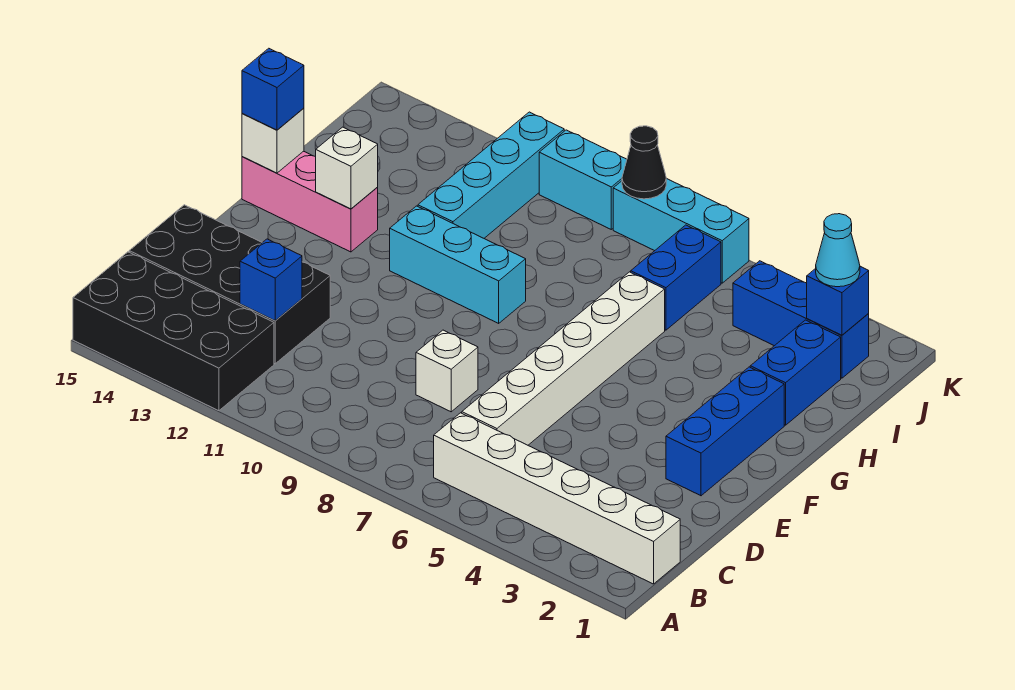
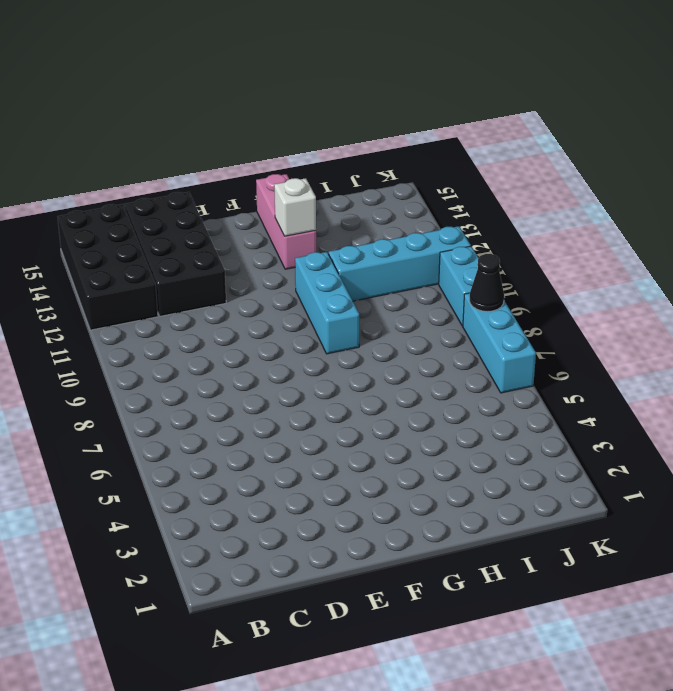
none -> white brick B1:B6 level 1
none -> white brick C6:H6 level 1
none -> white brick D8 level 1

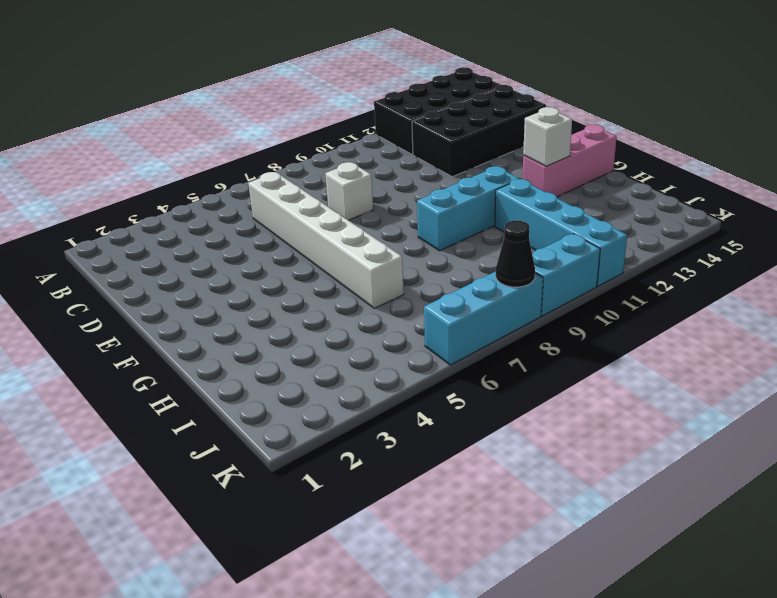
none -> white brick B1:B6 level 1
none -> blue brick E2:G2 level 1
none -> blue brick H2:I2 level 1

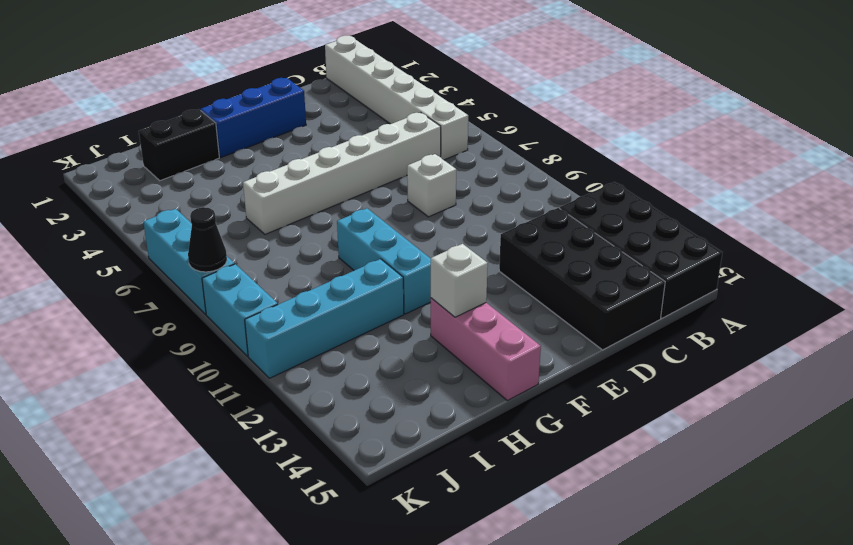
black brick H2:I2 level 1 -> blue brick H2:I2 level 1
none -> blue brick I6:J6 level 1
none -> blue brick J2:J4 level 1
none -> blue brick C12 level 2

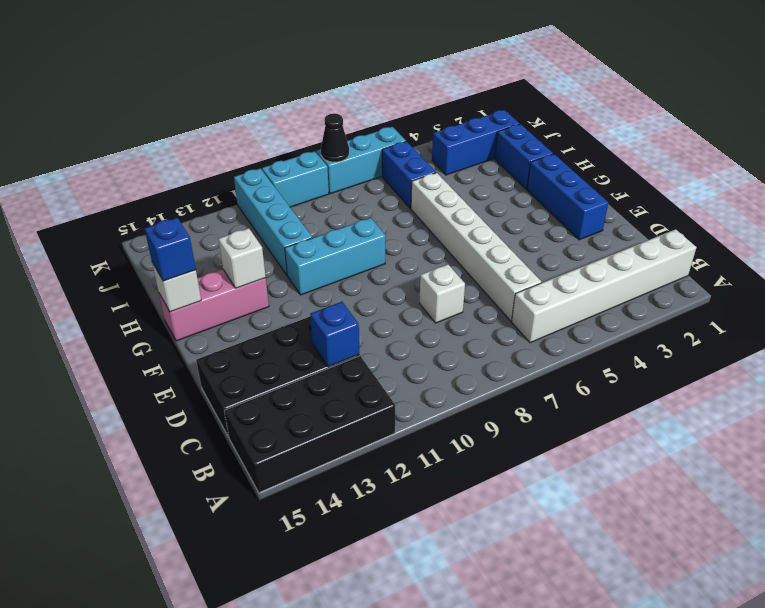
none -> blue brick J2 level 2
none -> cyan cone J2 level 3

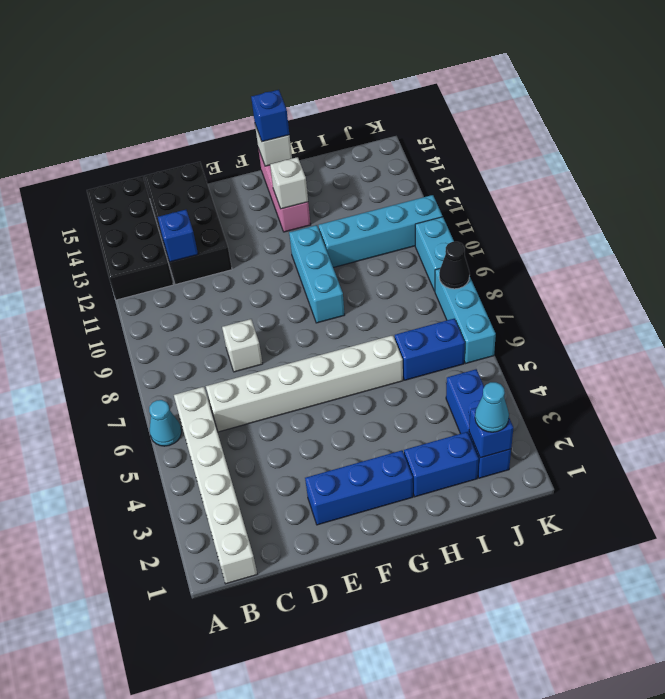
cyan cone A6 level 1 -> none

